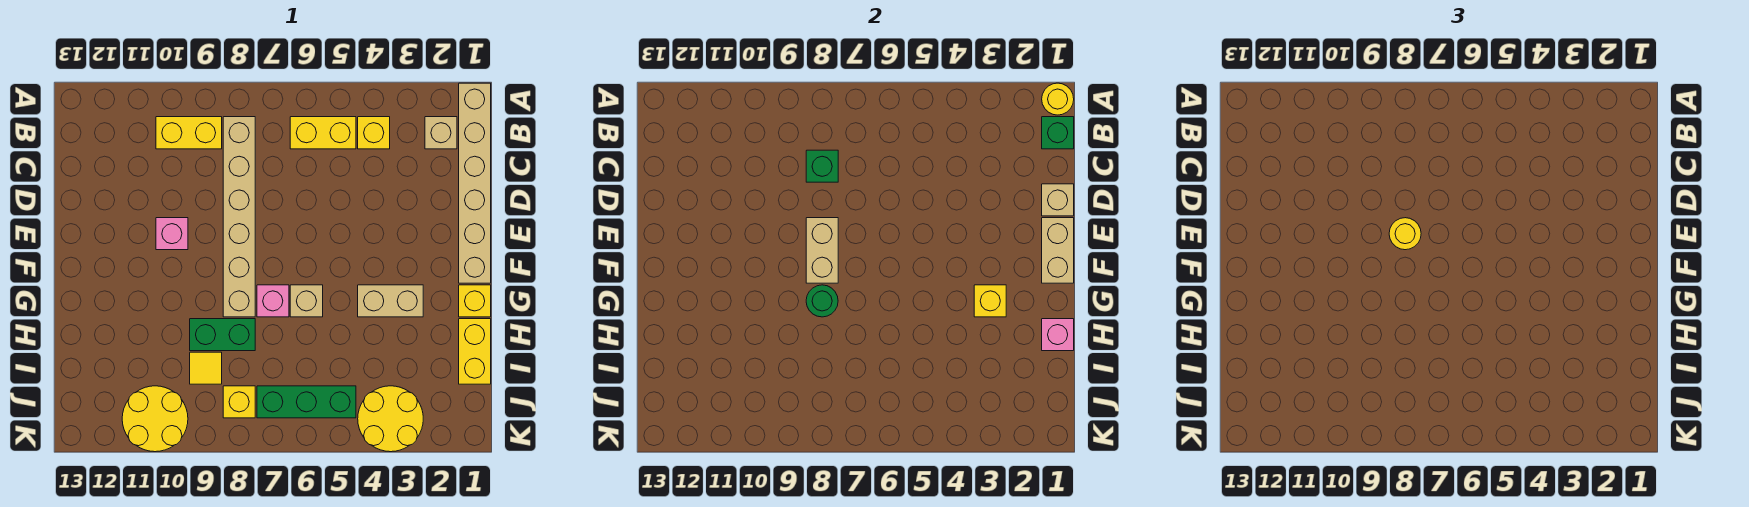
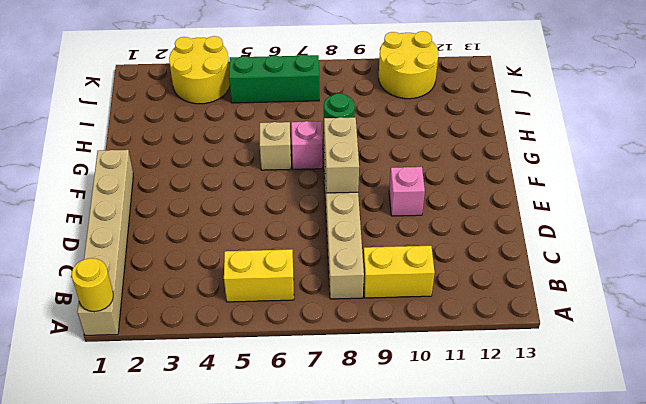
none -> tan brick B2 level 1
none -> yellow brick B4 level 1
none -> yellow brick G1 level 1

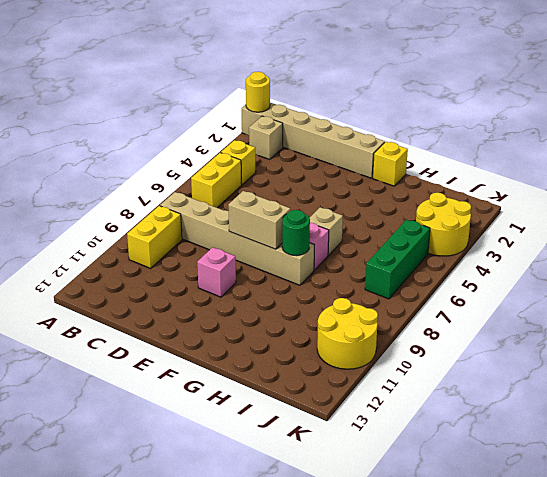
none -> tan brick G3:G4 level 1
none -> yellow brick H1:I1 level 1
none -> green brick H8:H9 level 1

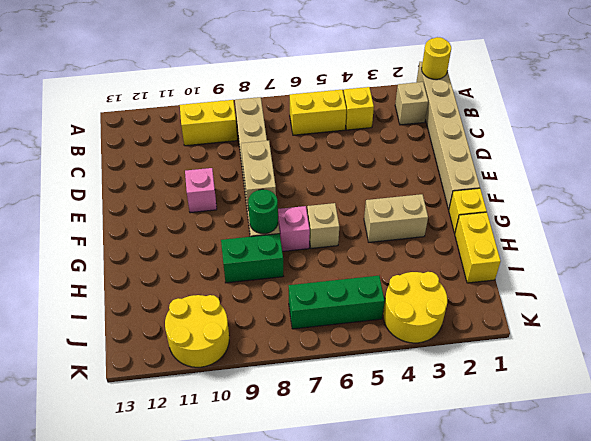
none -> yellow tile I9 level 1
none -> yellow brick J8 level 1
none -> green brick B1 level 2

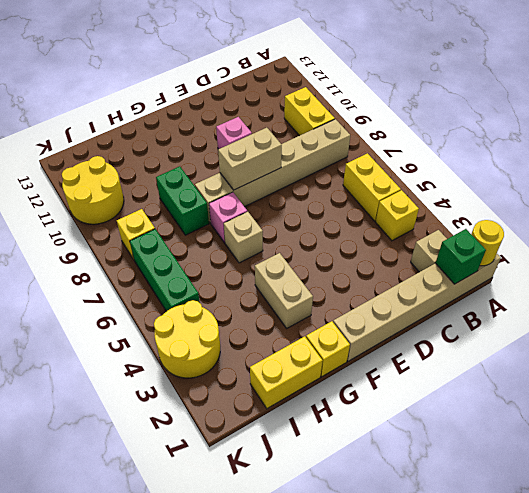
none -> yellow tile I9 level 1
none -> green brick C8 level 2
none -> tan brick D1 level 2

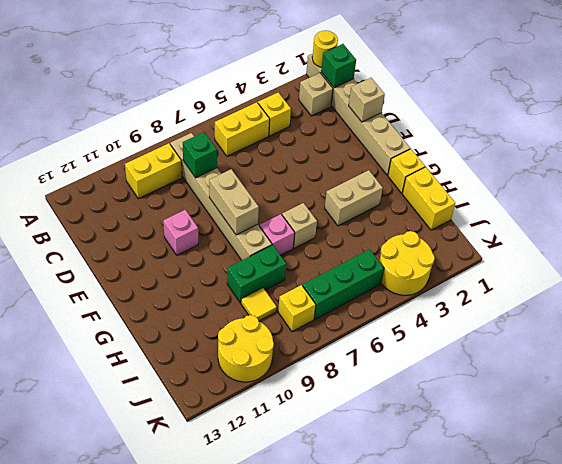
none -> tan brick E1:F1 level 2
none -> yellow brick G3 level 2
none -> green round brick G8 level 2

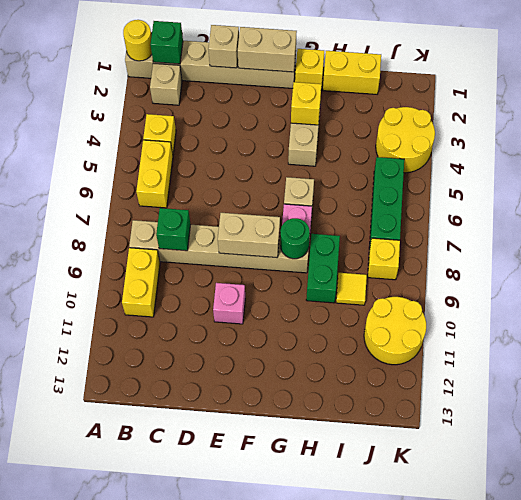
none -> pink brick H1 level 2
none -> yellow round brick E8 level 3

